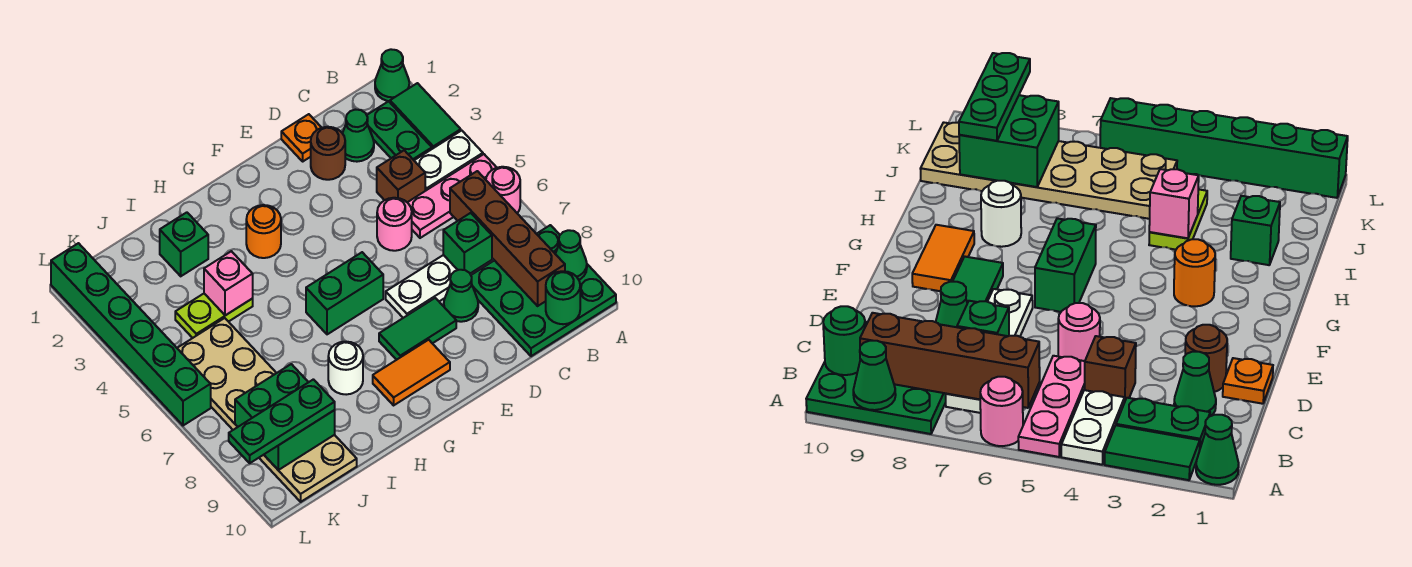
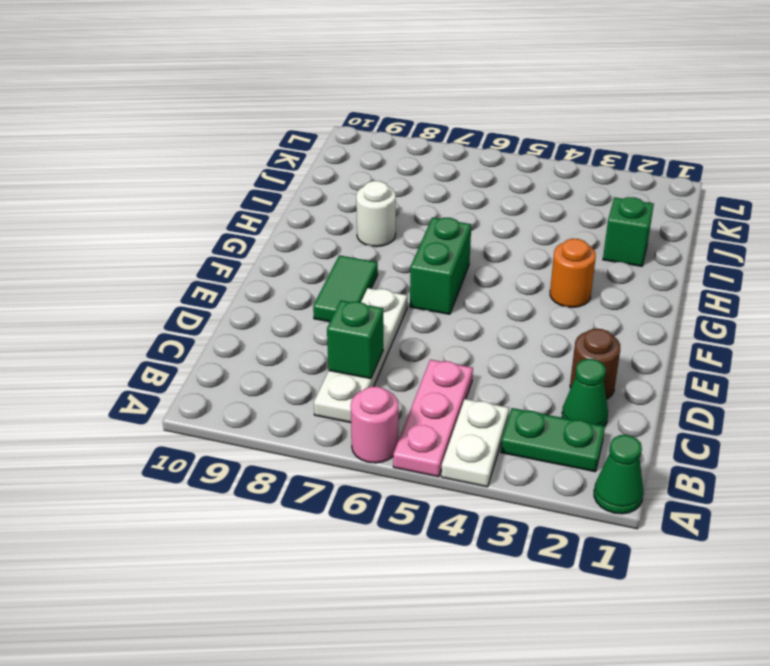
none -> green tile A2:A3 level 1
none -> green plate A8:C10 level 1
none -> brown brick C4 level 1
none -> orange plate D1 level 1

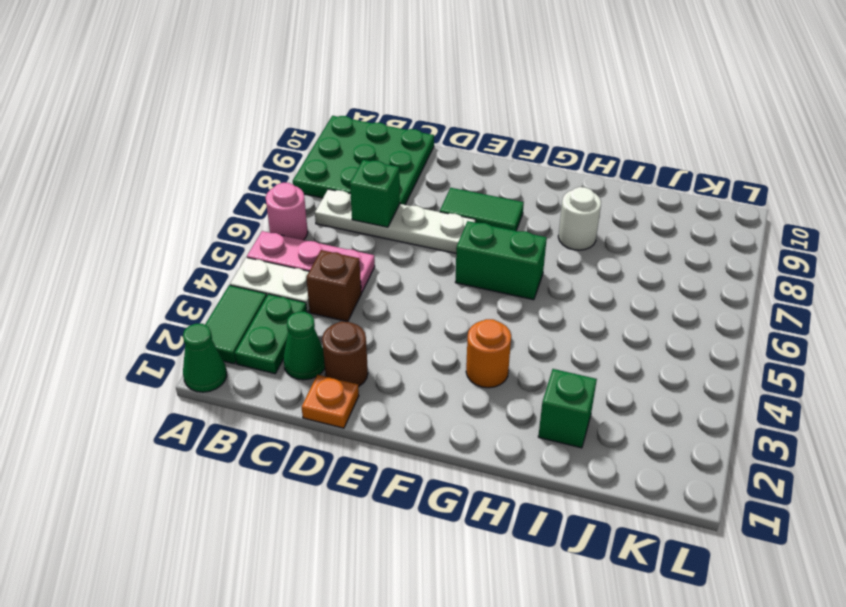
none -> pink round brick D5 level 1
none -> green cone D8 level 1
none -> orange tile F9:G9 level 1
none -> lime plate I4:J4 level 1

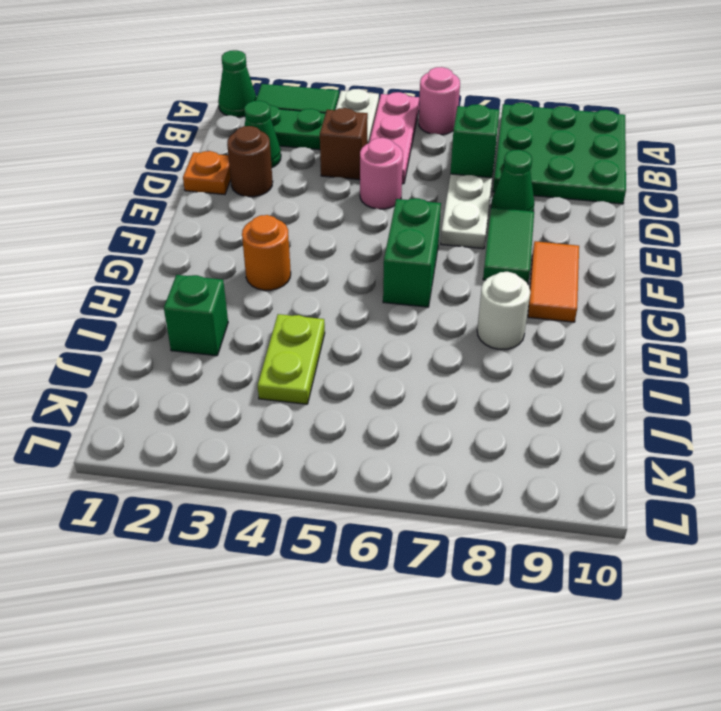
none -> tan plate J5:K10 level 1
none -> green brick L1:L6 level 1
none -> green cone A9 level 2
none -> brown brick B6:B9 level 2

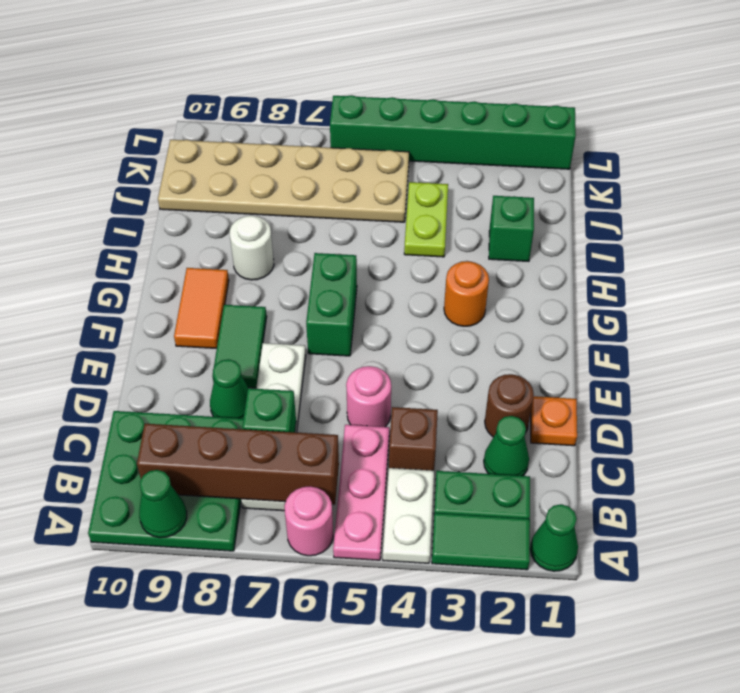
none -> green round brick B10 level 2
none -> pink brick I4 level 2
none -> green brick J8:K9 level 2
none -> green plate J9:L9 level 3

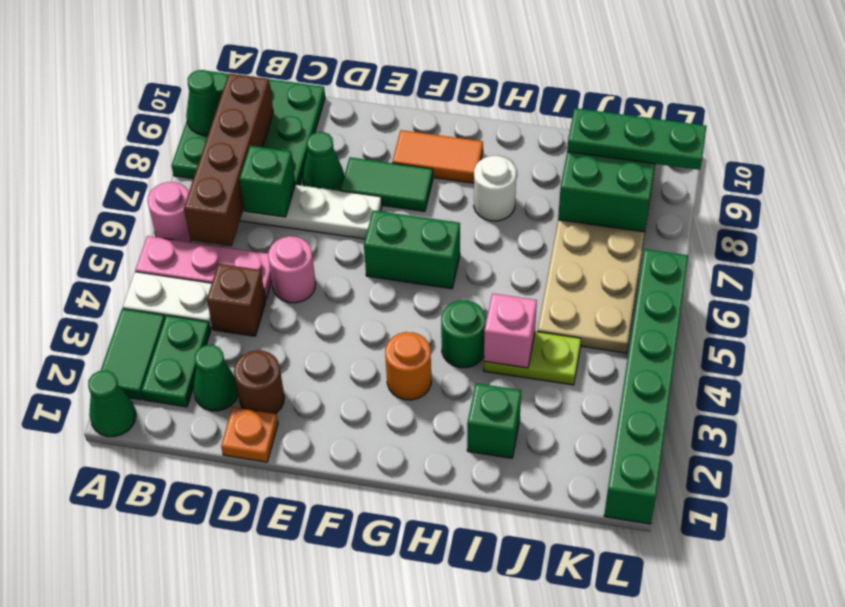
green round brick H4 level 1 -> green round brick B10 level 2

